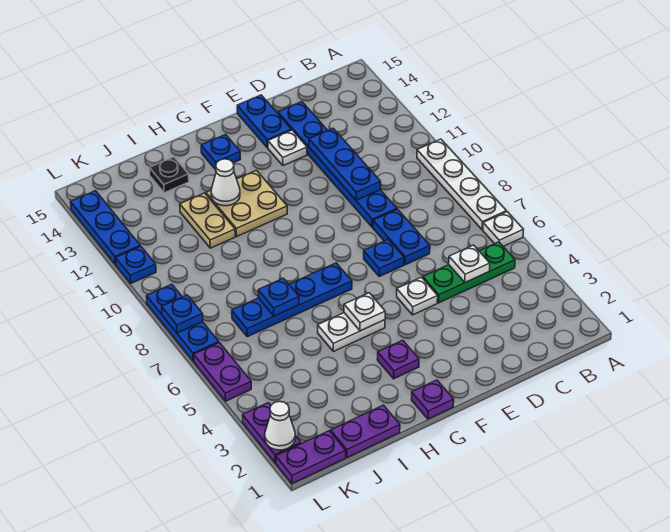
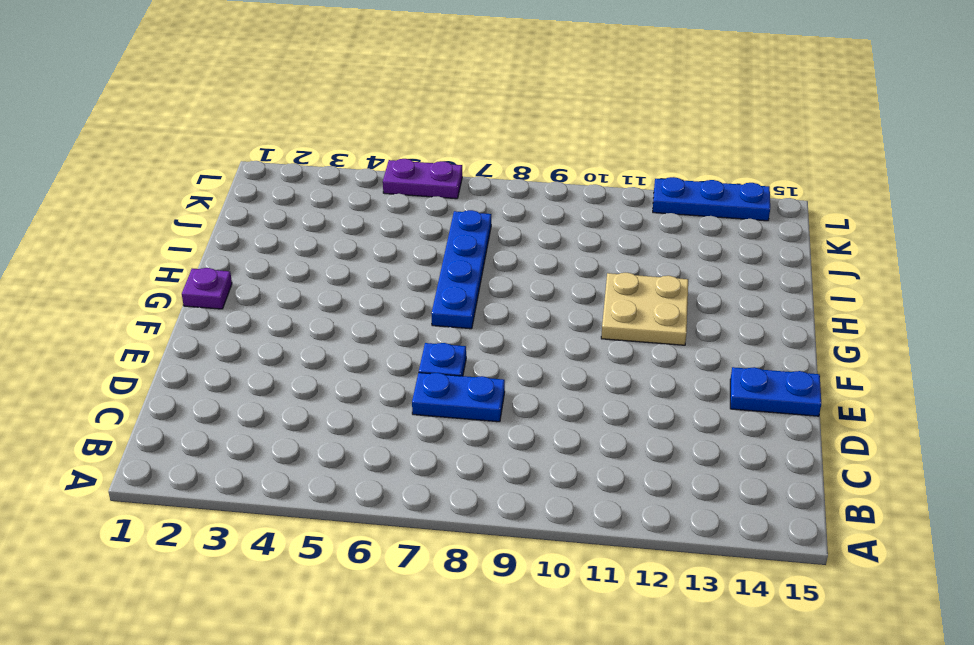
none -> white plate A6 level 1
none -> white plate A7:A10 level 1
none -> green plate B5:D5 level 1
none -> blue plate D9:D14 level 1

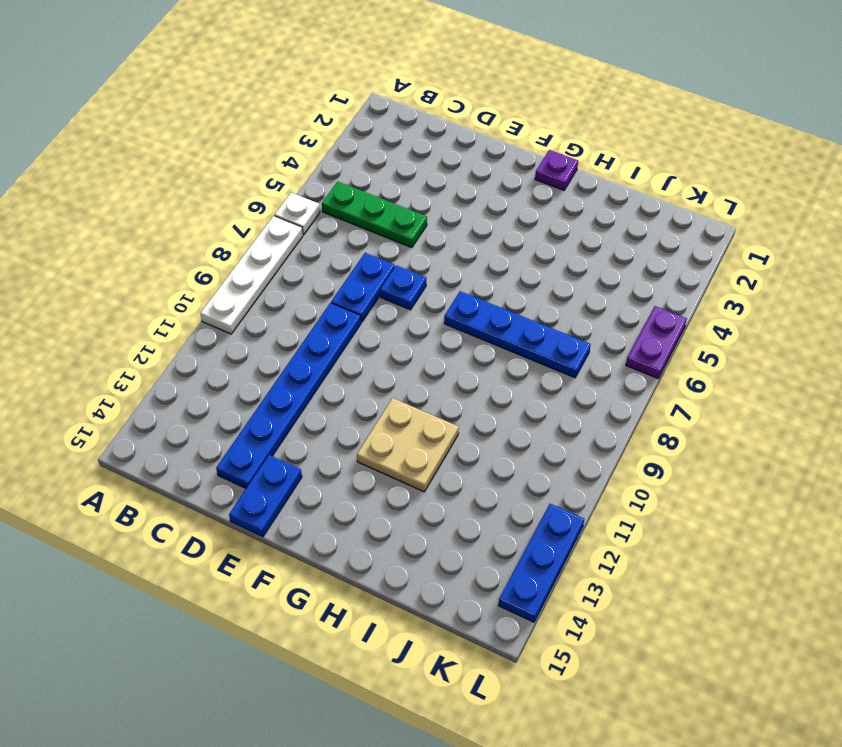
none -> white plate E5 level 1
none -> white plate E13 level 1
none -> purple plate G3 level 1
none -> white plate G5:H5 level 1

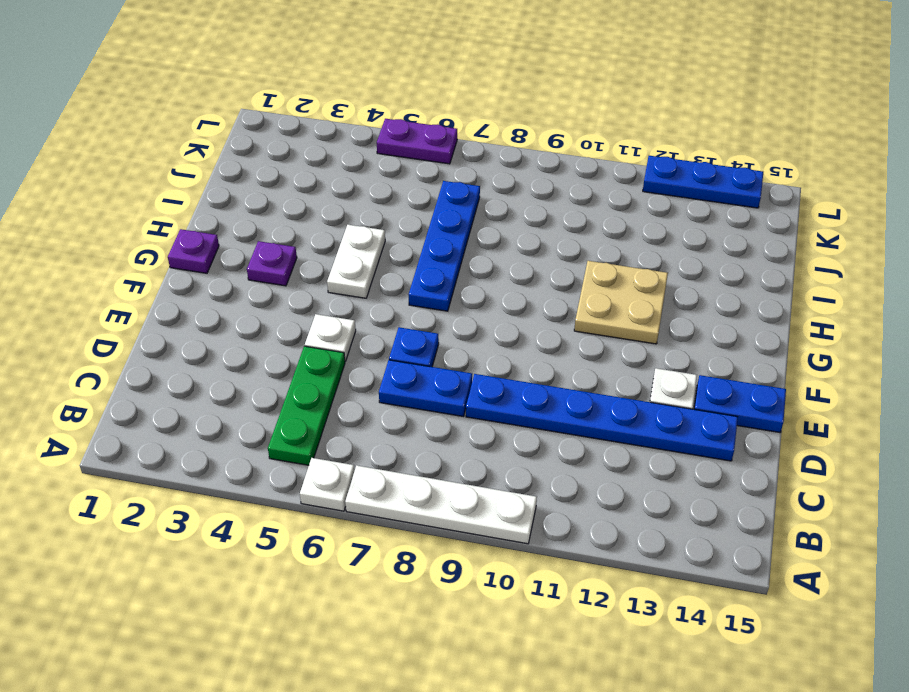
none -> blue plate G14 level 1
none -> purple plate I1:J1 level 1
none -> tan plate I11:I12 level 1
none -> black plate I14 level 1

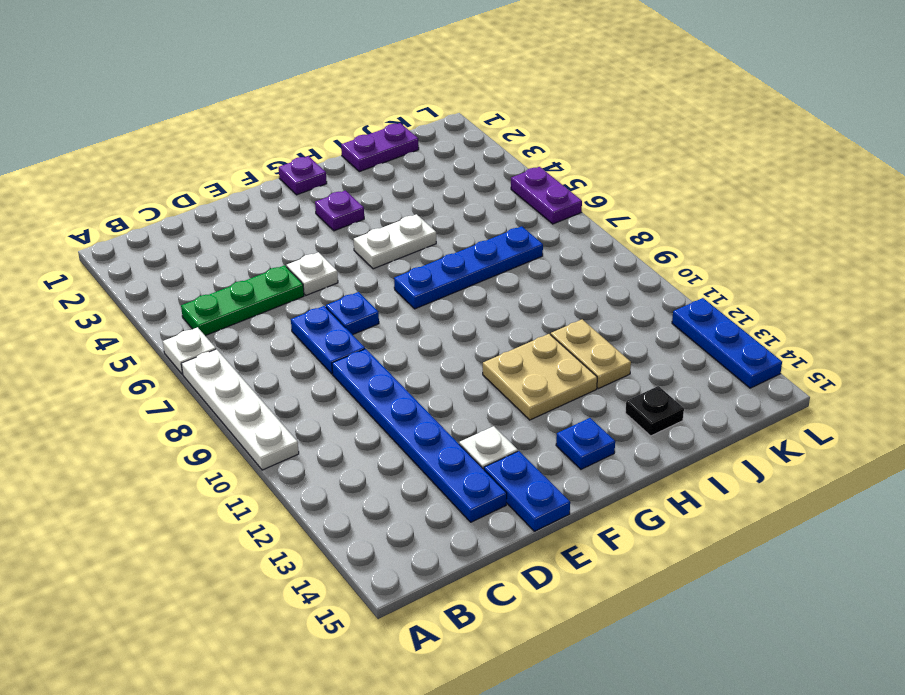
none -> purple plate K1:L1 level 1
none -> purple plate L2:L3 level 1
none -> blue plate L7:L9 level 1
none -> blue plate L11 level 1

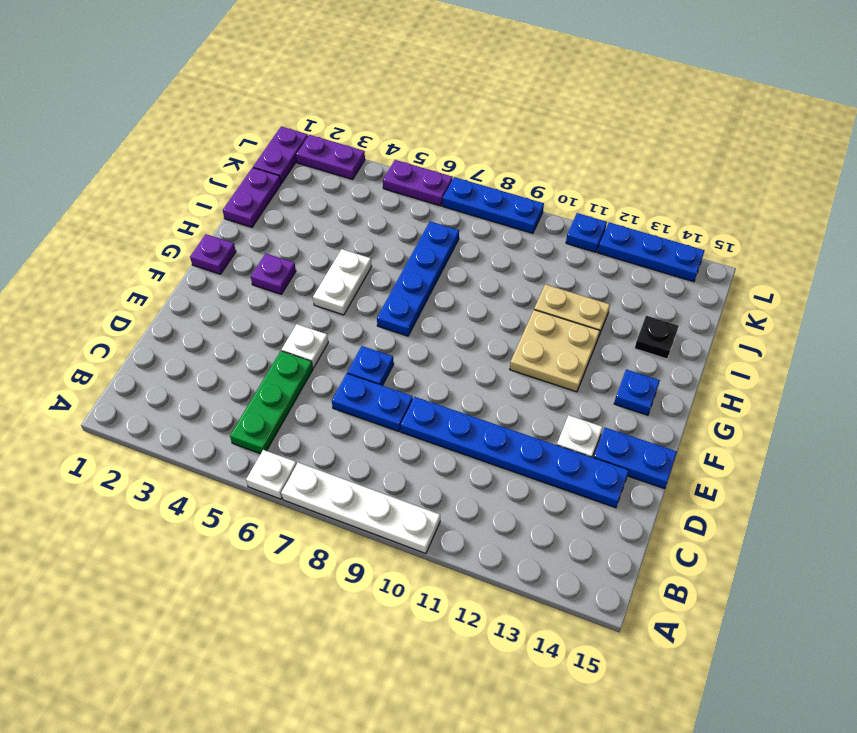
none -> white plate C5 level 2
none -> blue plate D10:D12 level 2
none -> white plate G5 level 2
none -> white cone H12 level 2

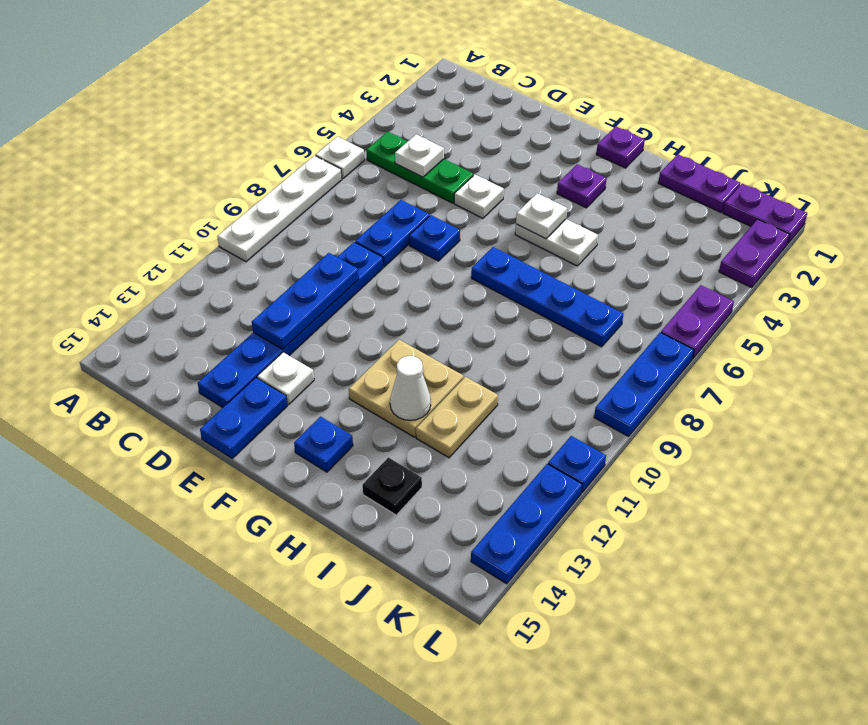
none -> blue plate I7 level 2
none -> white cone L2 level 2
none -> blue plate L8 level 2

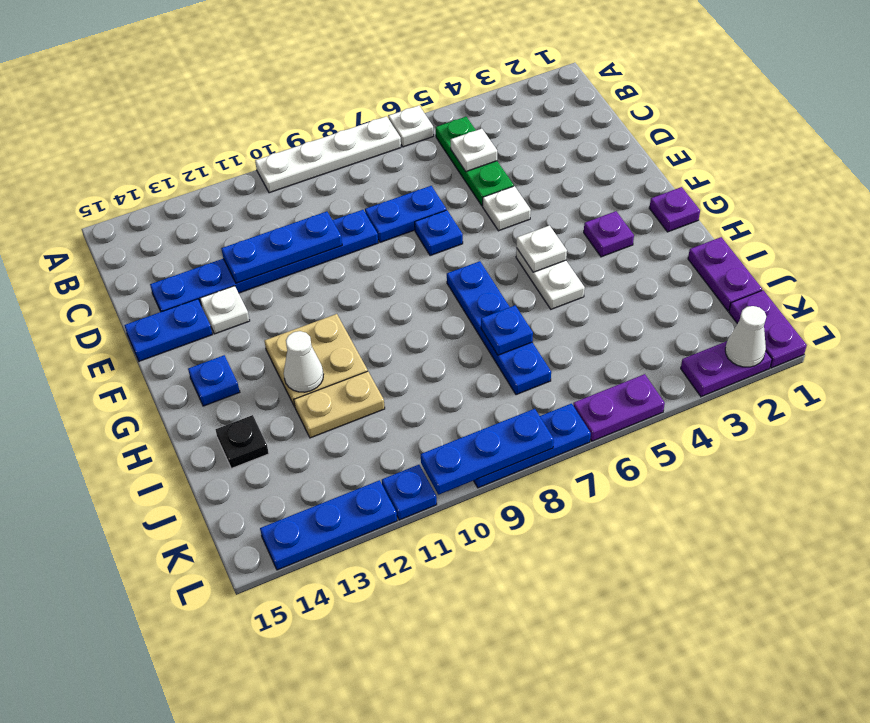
blue plate L8:L10 level 2 -> blue plate L8 level 2

